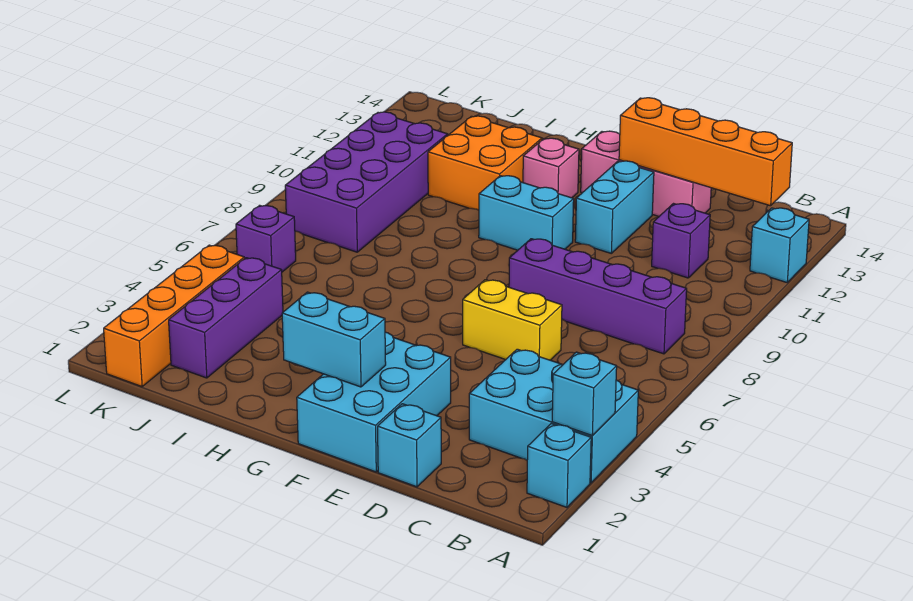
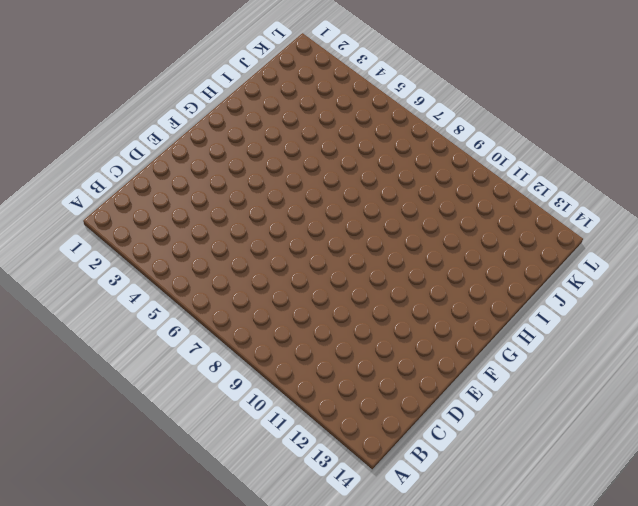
none -> cyan brick A2 level 1
none -> cyan brick A3:C4 level 1
none -> cyan brick A12 level 1

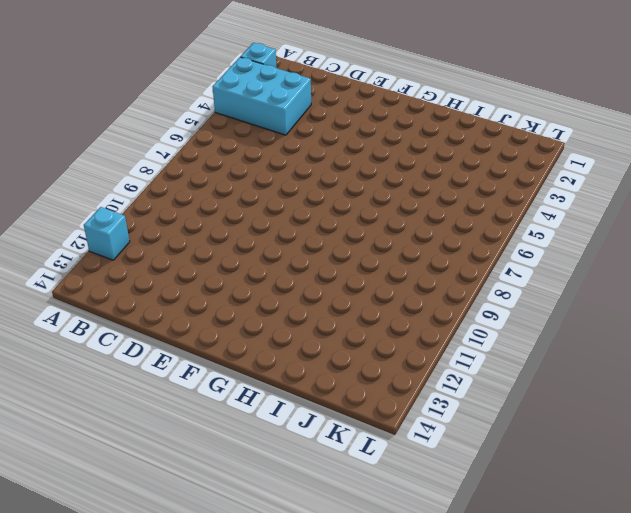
none -> purple brick B8:E8 level 1
none -> purple brick C11 level 1
none -> cyan brick D1 level 1

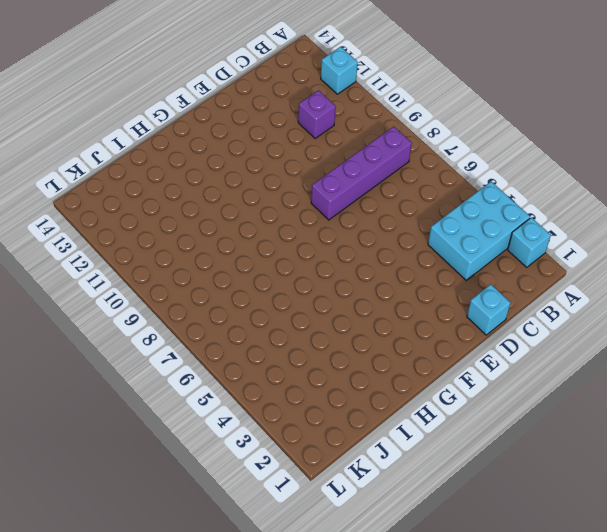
none -> yellow brick D6:E6 level 1
none -> pink brick D13:F13 level 1
none -> cyan brick E1:F3 level 1

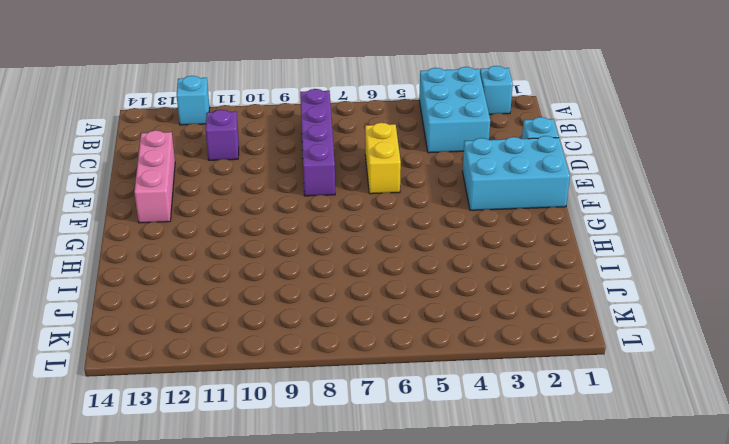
none -> cyan brick E11:E12 level 1
none -> cyan brick F10:G10 level 1
none -> pink brick G12 level 1

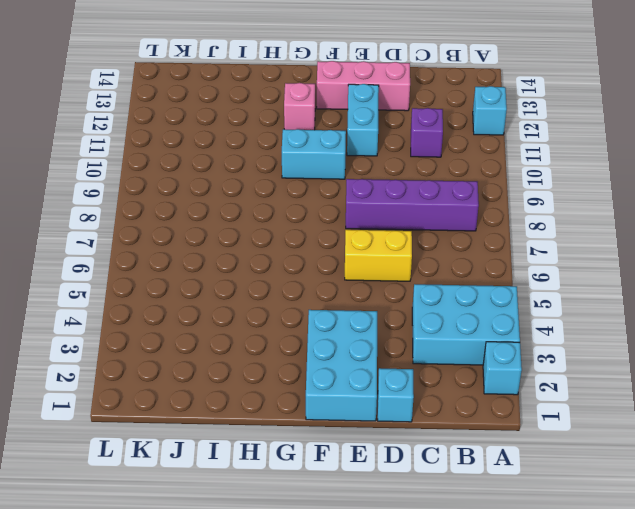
none -> orange brick H11:I12 level 1
none -> purple brick J2:J4 level 1
none -> purple brick J8:K11 level 1

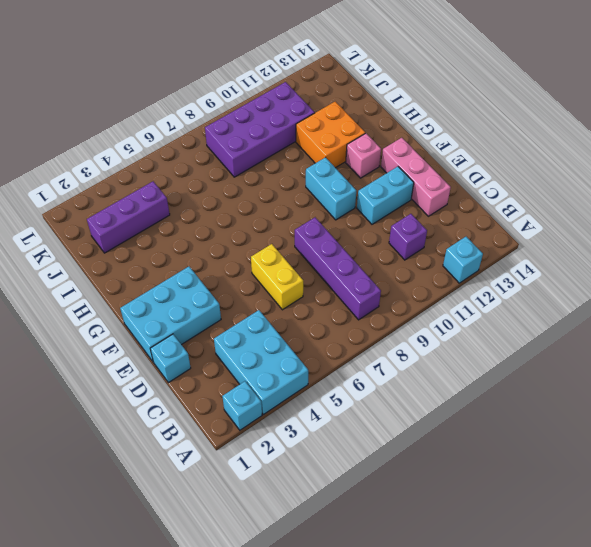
none -> orange brick K1:K4 level 1
none -> purple brick K6 level 1
none -> cyan brick A3 level 2

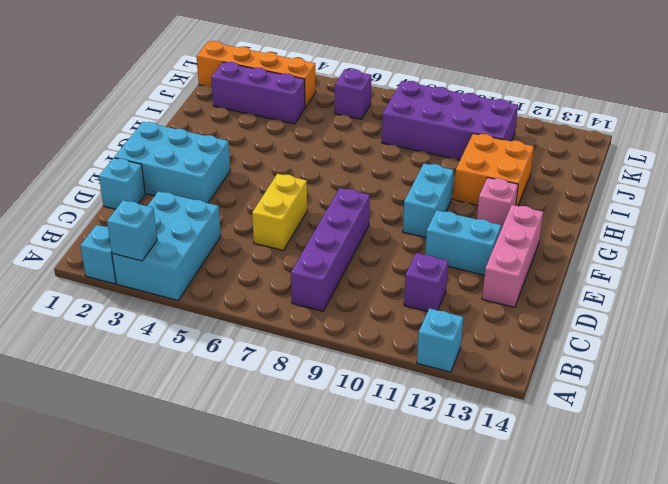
none -> orange brick B13:E13 level 2
none -> cyan brick F2:G2 level 2

